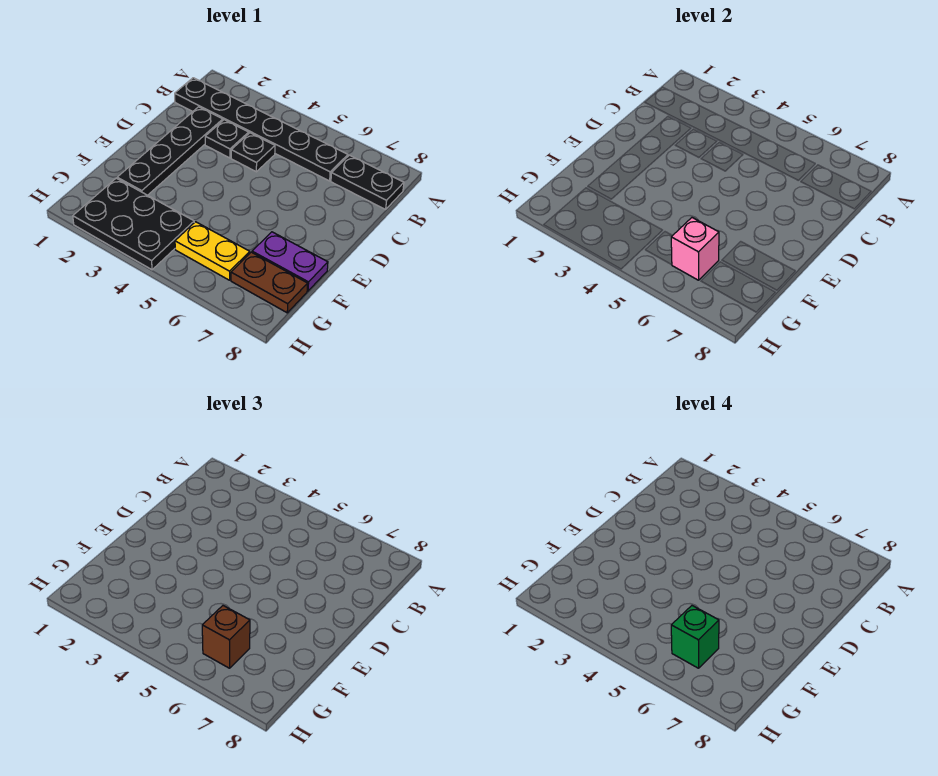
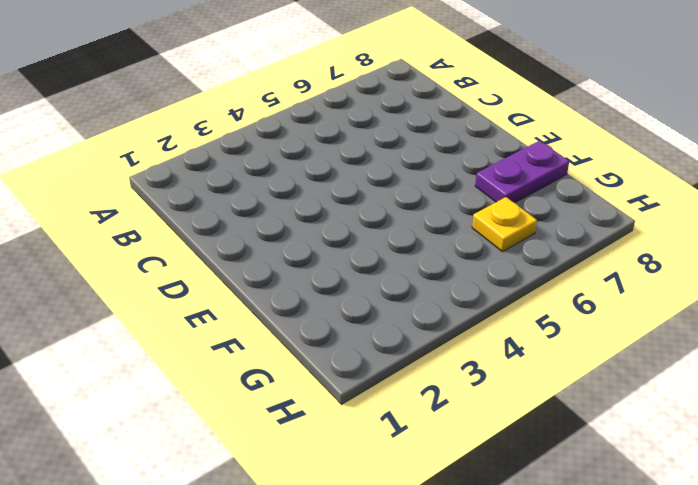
yellow plate G6 level 1 -> yellow plate G5:G6 level 1
none -> black plate B1:B6 level 1
none -> black plate B7:B8 level 1
none -> black plate C2:F2 level 1

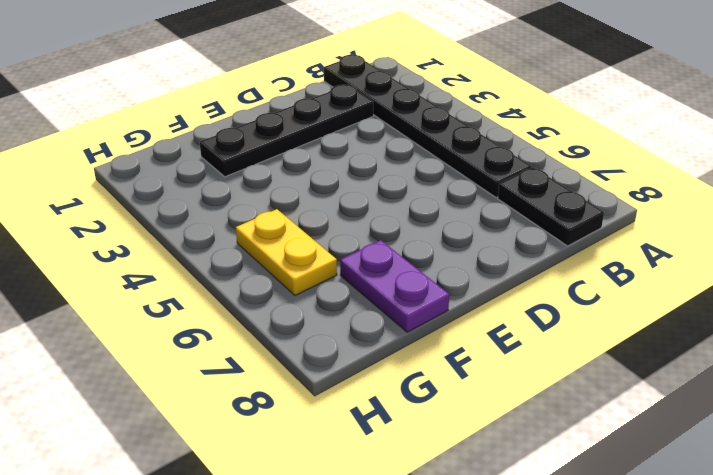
none -> black plate C3 level 1
none -> black plate C4 level 1
none -> black plate G2:H4 level 1

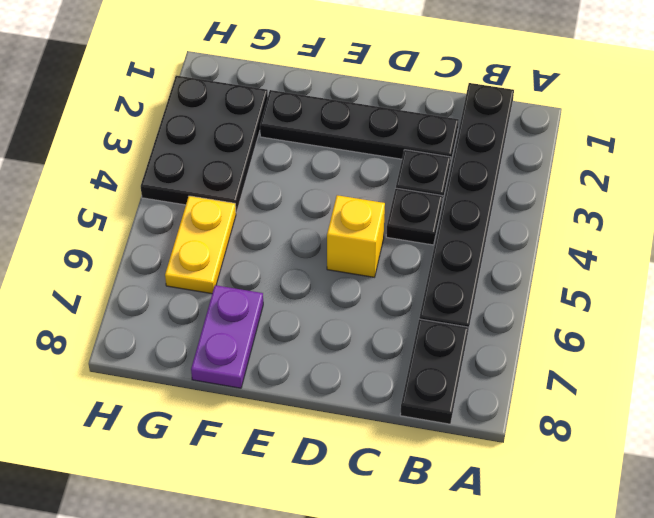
yellow brick D5 level 1 -> none
none -> brown plate G7:G8 level 1
none -> pink brick G6 level 2
none -> brown brick G6 level 3

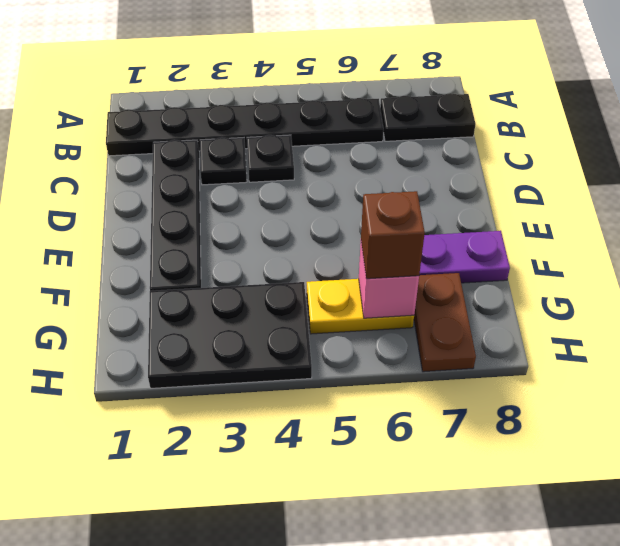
brown plate G7:H7 level 1 -> brown plate G7:G8 level 1
none -> green brick G6 level 4

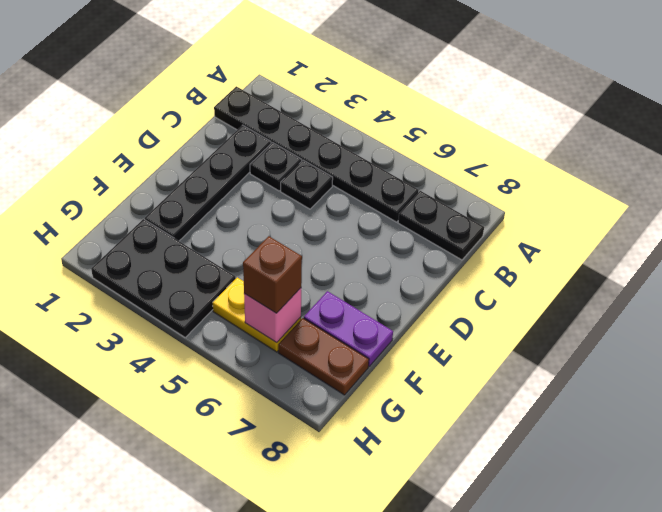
none -> green brick G6 level 4

